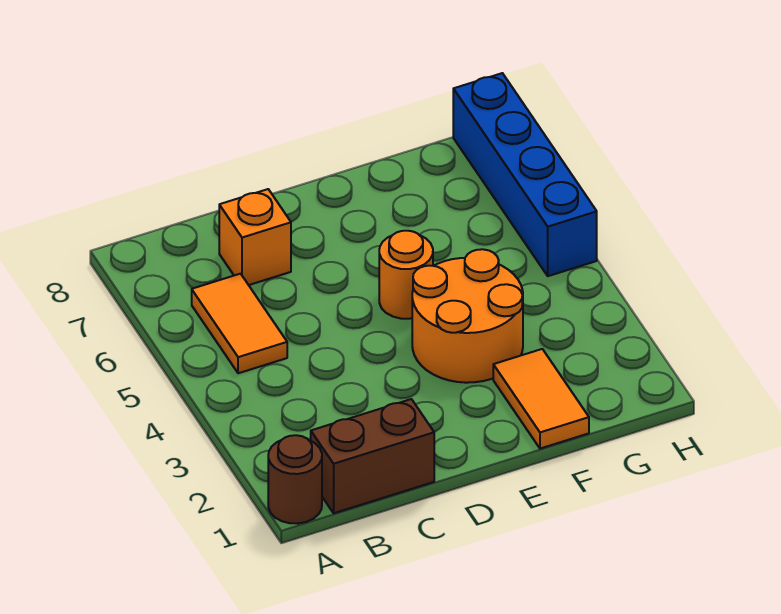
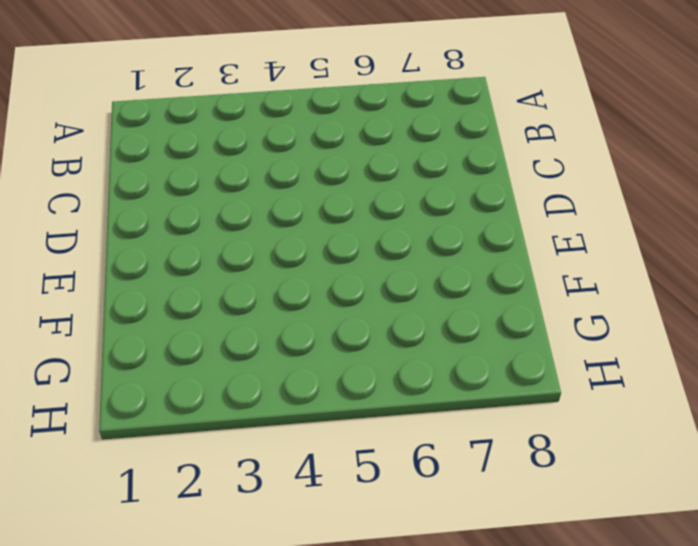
none -> brown round brick A1 level 1
none -> brown brick B1:C1 level 1

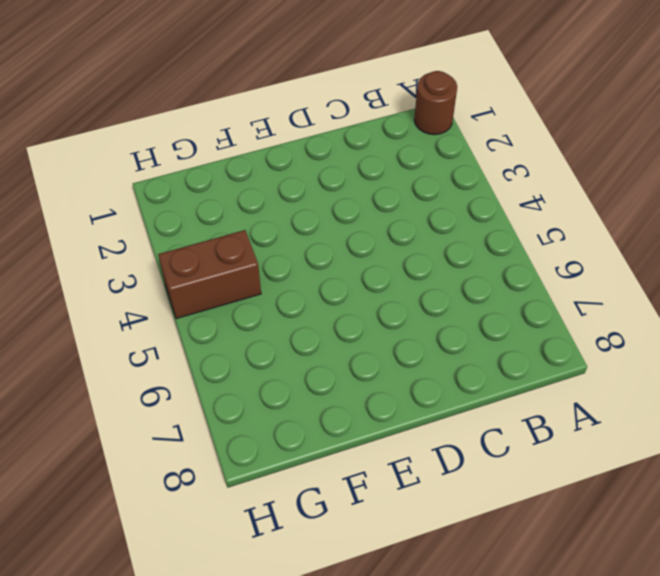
brown brick G4:H4 level 1 -> brown brick B1:C1 level 1
none -> orange tile B5:B6 level 1
none -> orange brick C7 level 1

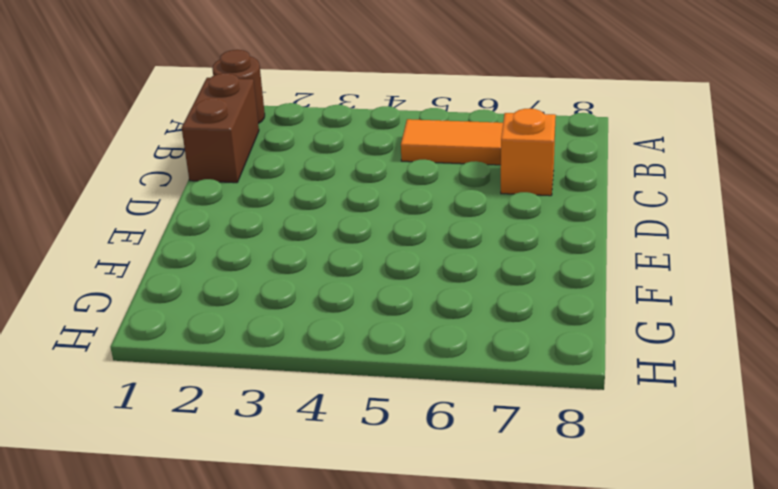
none -> orange round brick E3:F4 level 1
none -> orange round brick E5 level 1

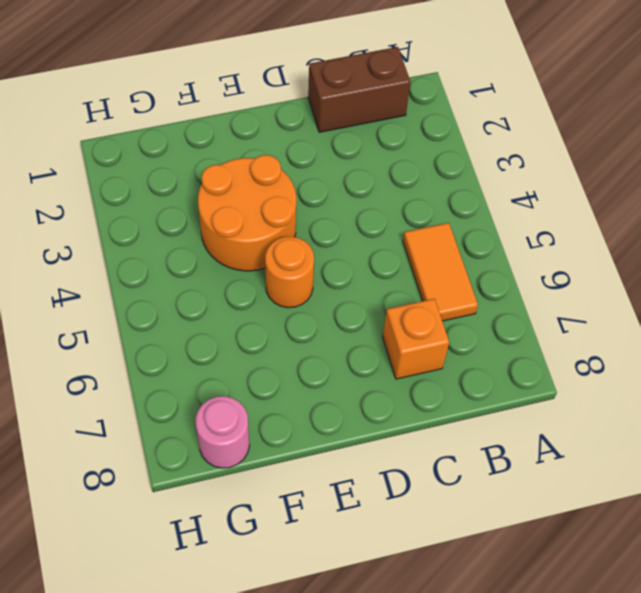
pink round brick G8 level 1 -> none
none -> brown round brick A1 level 1
none -> orange tile F1:F2 level 1

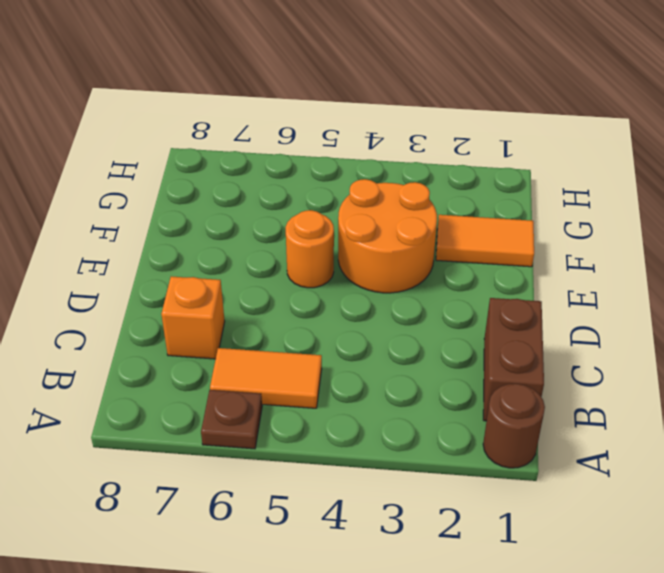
brown plate A6 level 1 -> none
none -> blue brick H5:H8 level 1

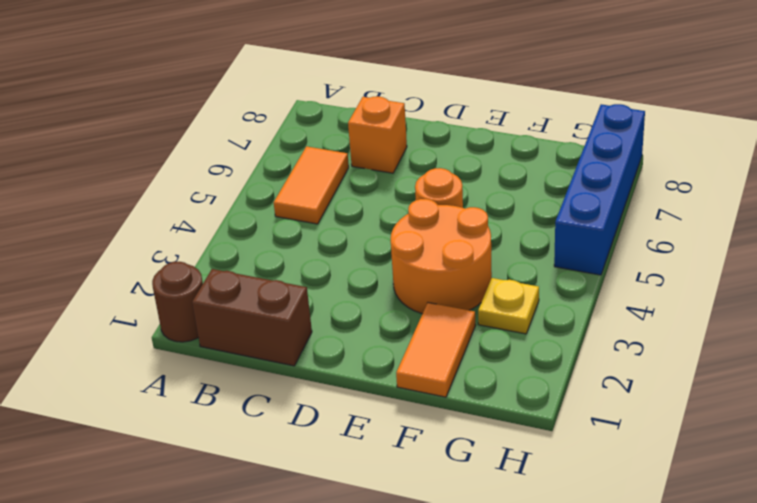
yellow plate G3 level 1 -> none

